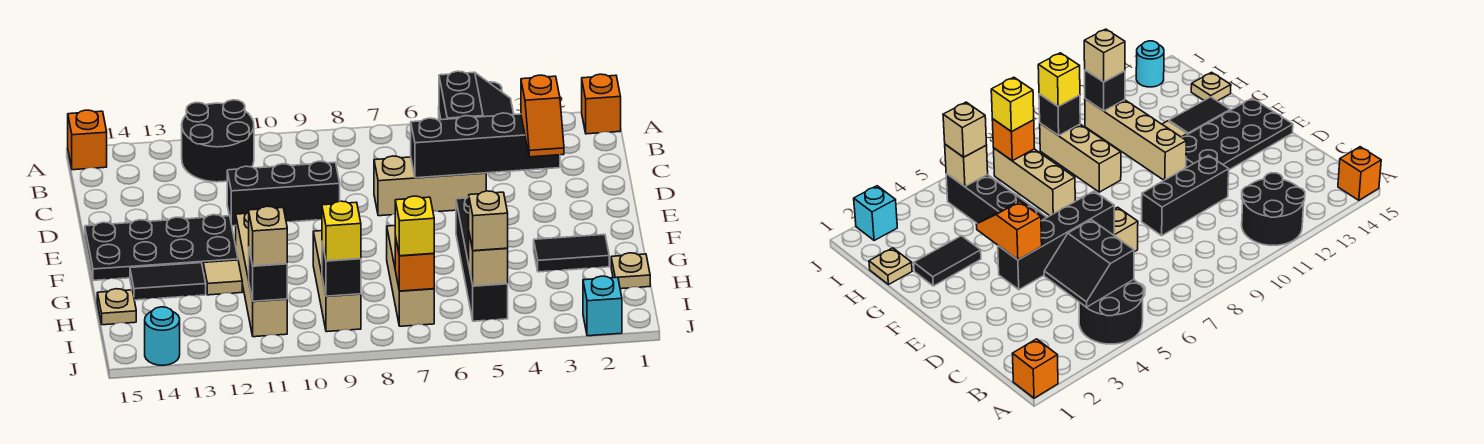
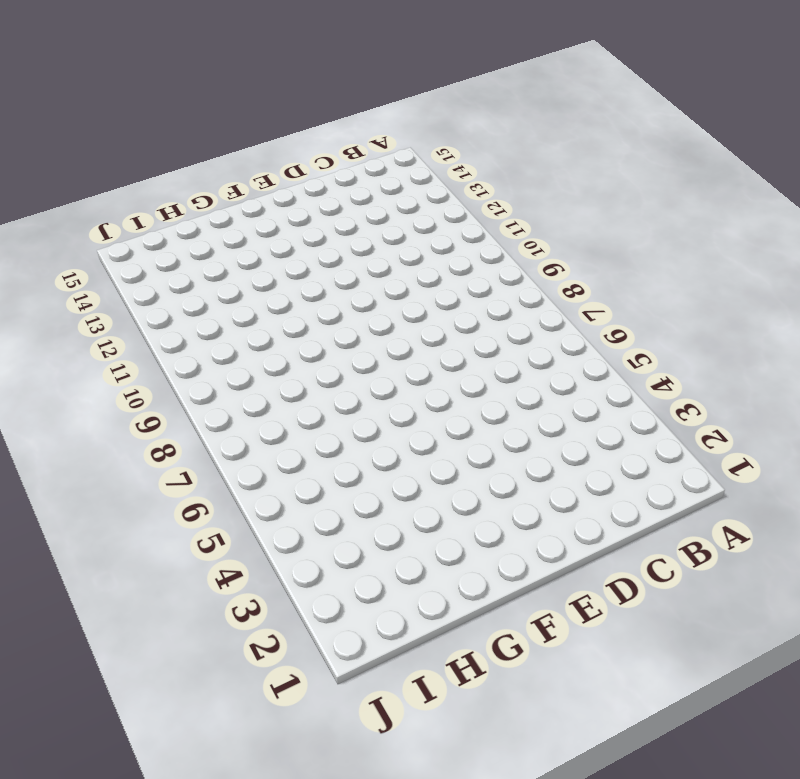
none -> orange brick A1 level 1
none -> black round brick A4:B5 level 1
none -> black round brick A11:B12 level 1

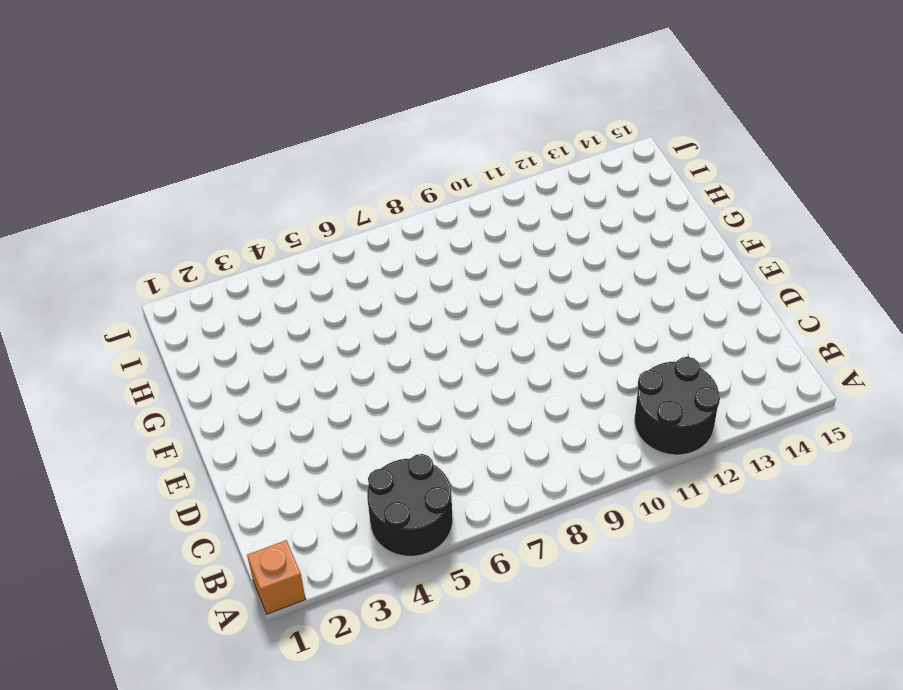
none -> orange brick A15 level 1
none -> tan brick D5:D7 level 1
none -> black brick D9:D11 level 1

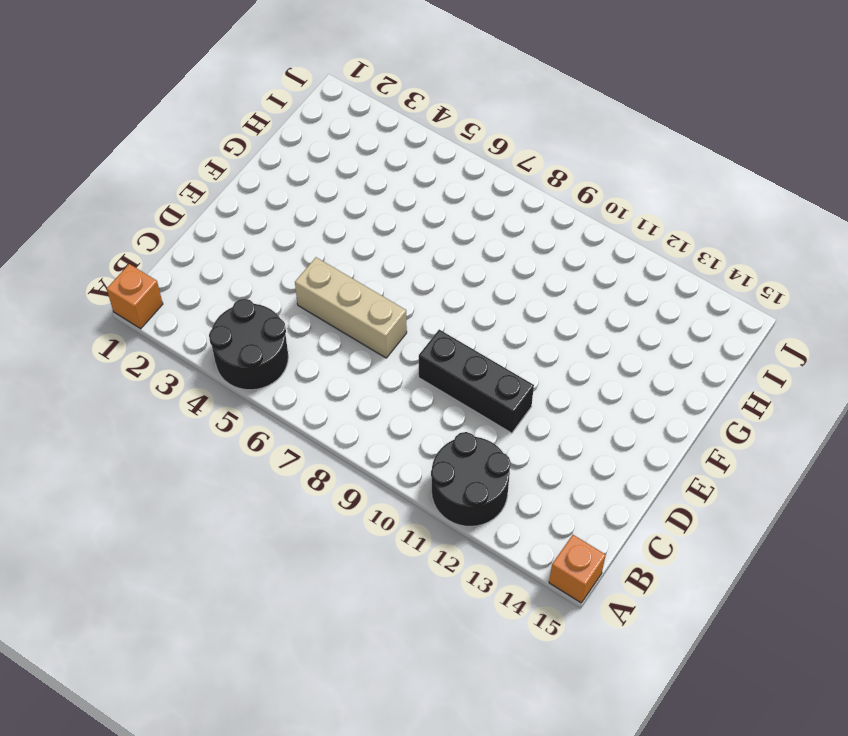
none -> black plate E12:F15 level 1
none -> black brick F5:I5 level 1
none -> tan brick F11:I11 level 1

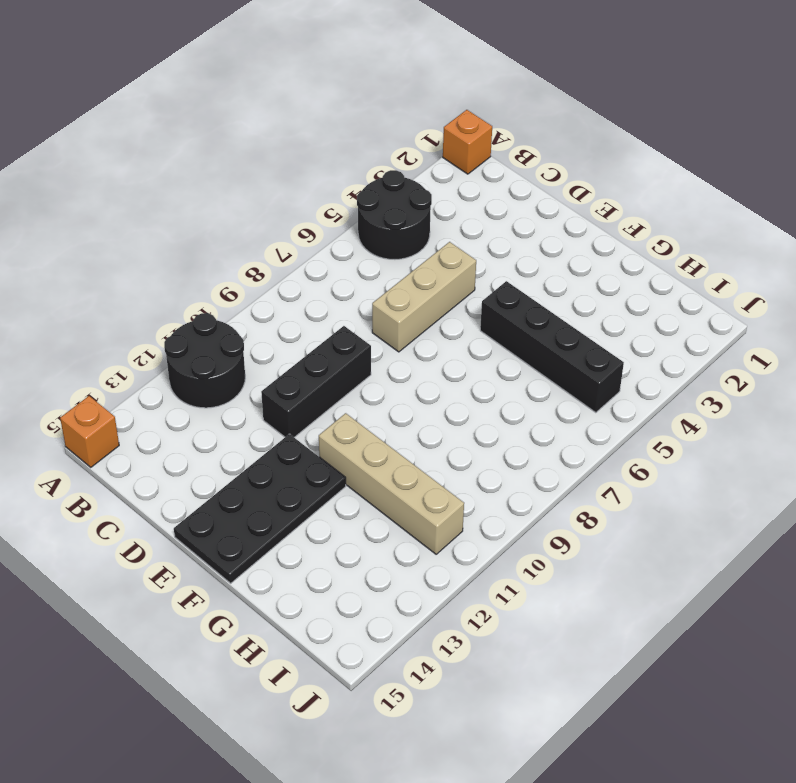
none -> black tile G2:G3 level 1
none -> tan brick G7:I7 level 1
none -> tan brick G9:I9 level 1

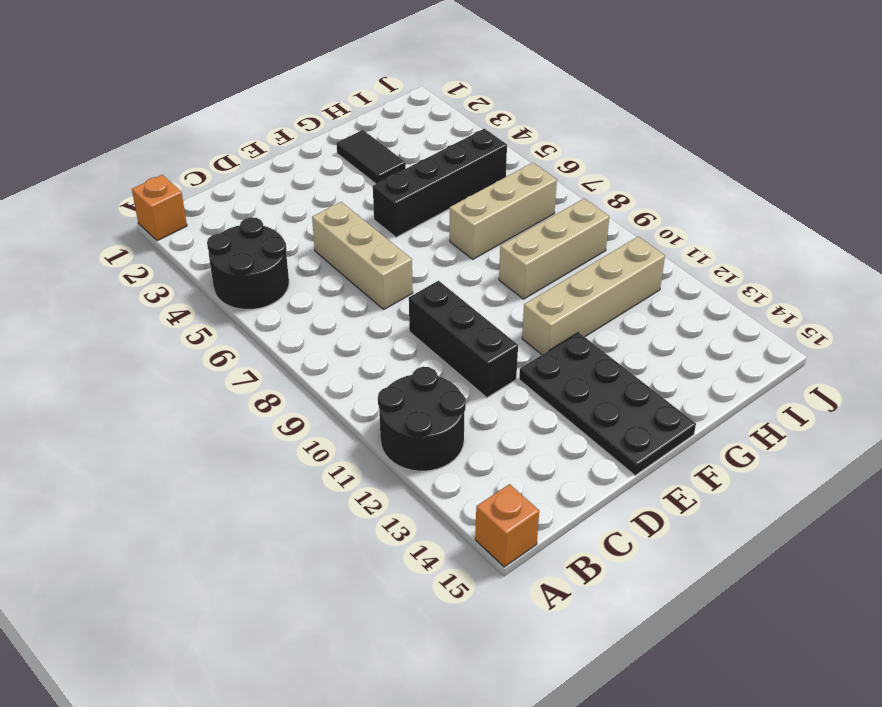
none -> tan tile G12 level 1
none -> black tile G13:G14 level 1
none -> tan plate H1 level 1

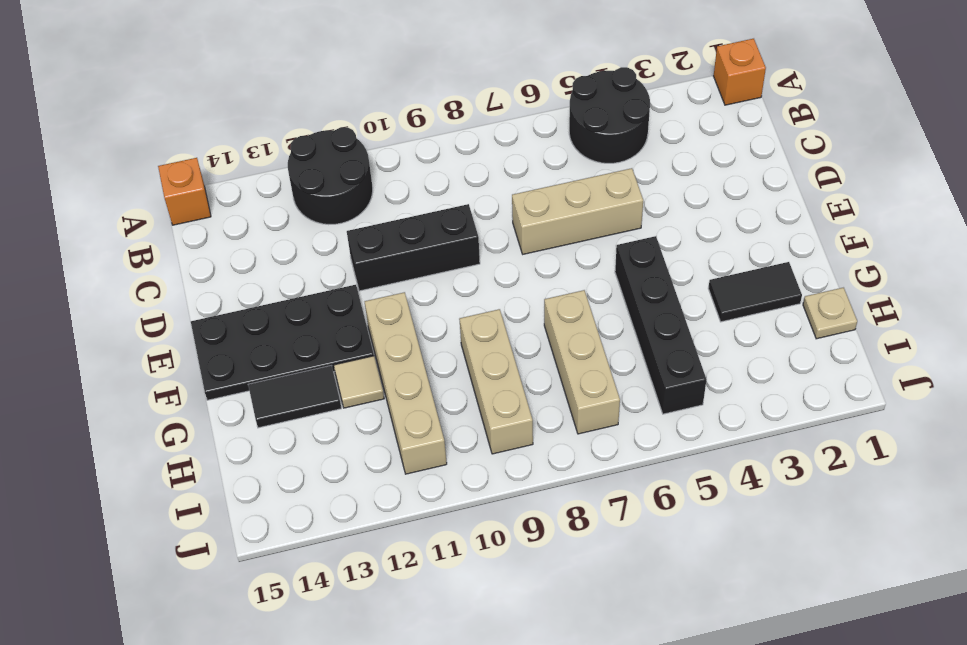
none -> tan plate H15 level 1
none -> cyan brick J2 level 1
none -> cyan round brick J14 level 1

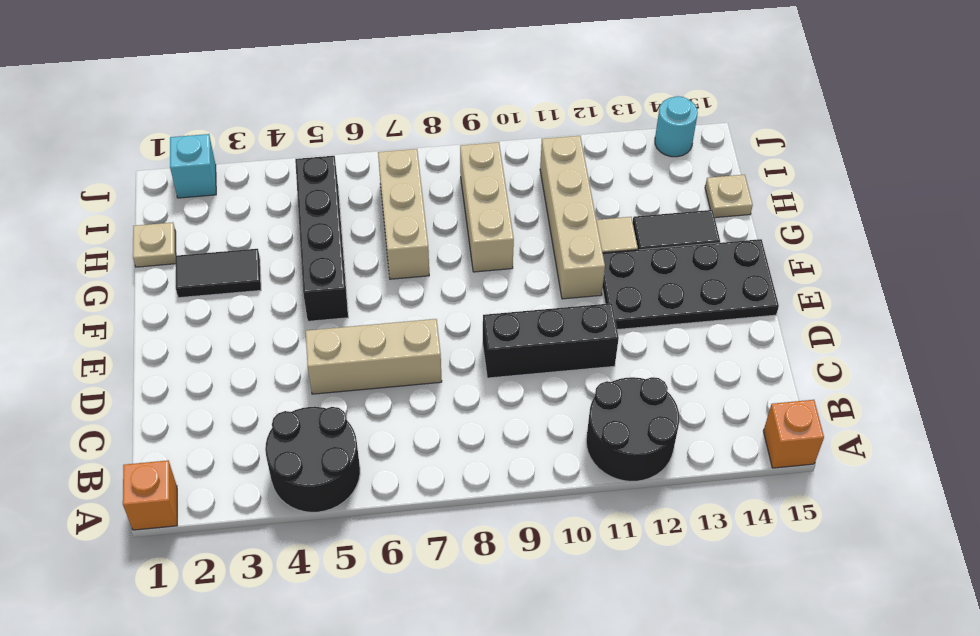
none -> black slope B4:C5 level 2 top 5
none -> black brick D3:D6 level 2
none -> tan brick I5 level 2

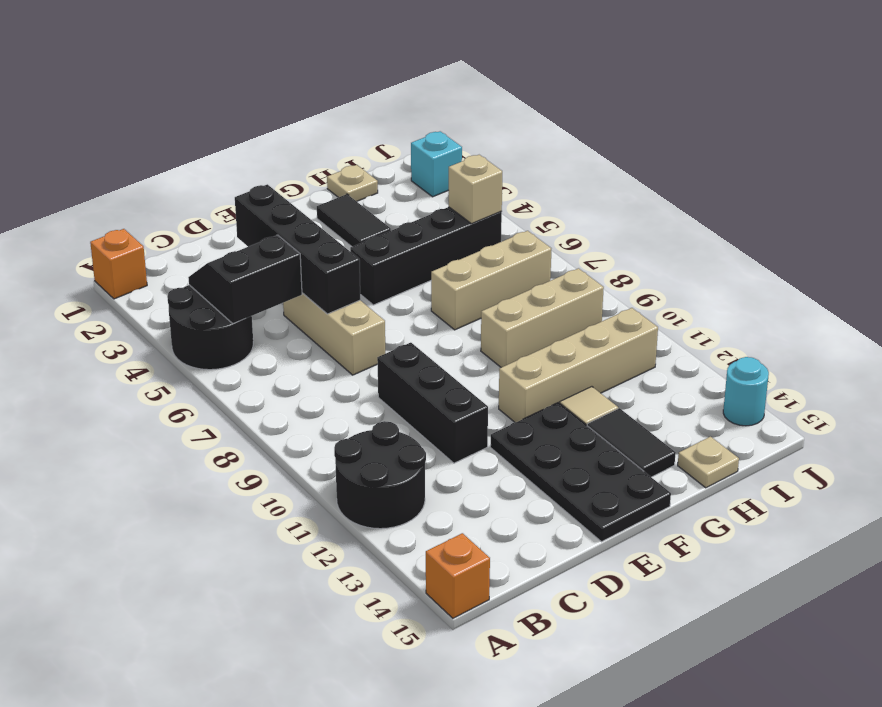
none -> orange brick I7 level 2
none -> black brick I9 level 2
none -> black brick I11 level 2

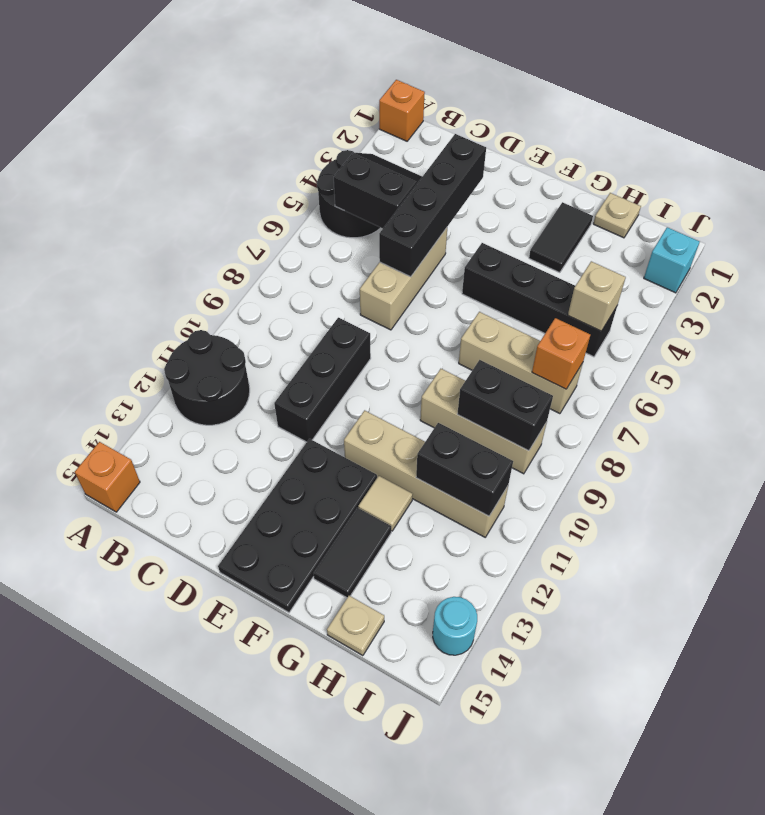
black brick H9:I9 level 2 -> black brick I9 level 2
black brick H11:I11 level 2 -> black brick I11 level 2
none -> orange slope D3:E3 level 3 top D
none -> tan brick I5 level 3
none -> yellow brick I7 level 3

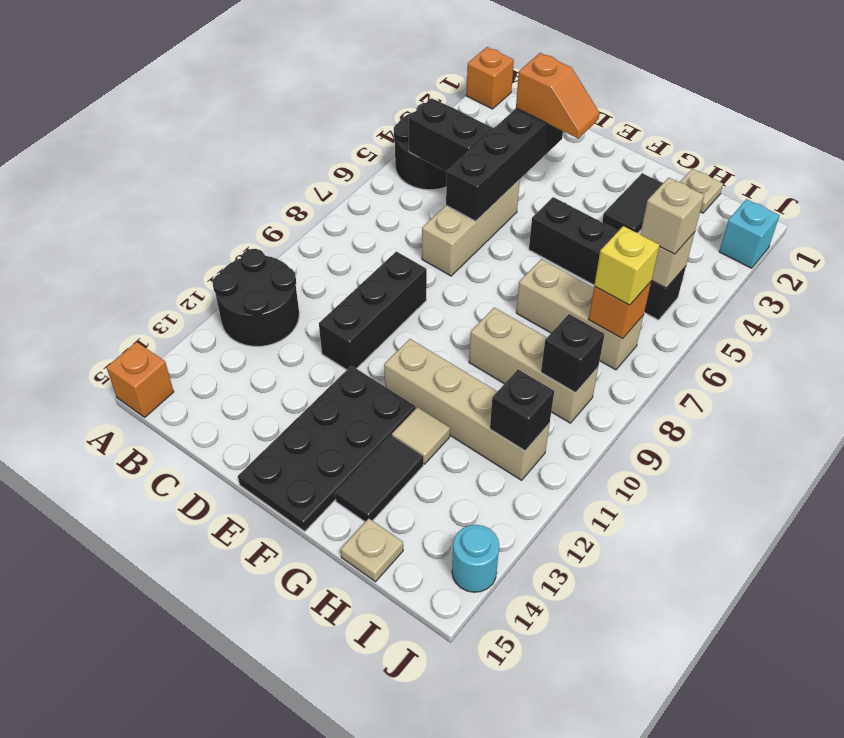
none -> yellow brick I9 level 3
none -> tan brick I11 level 3

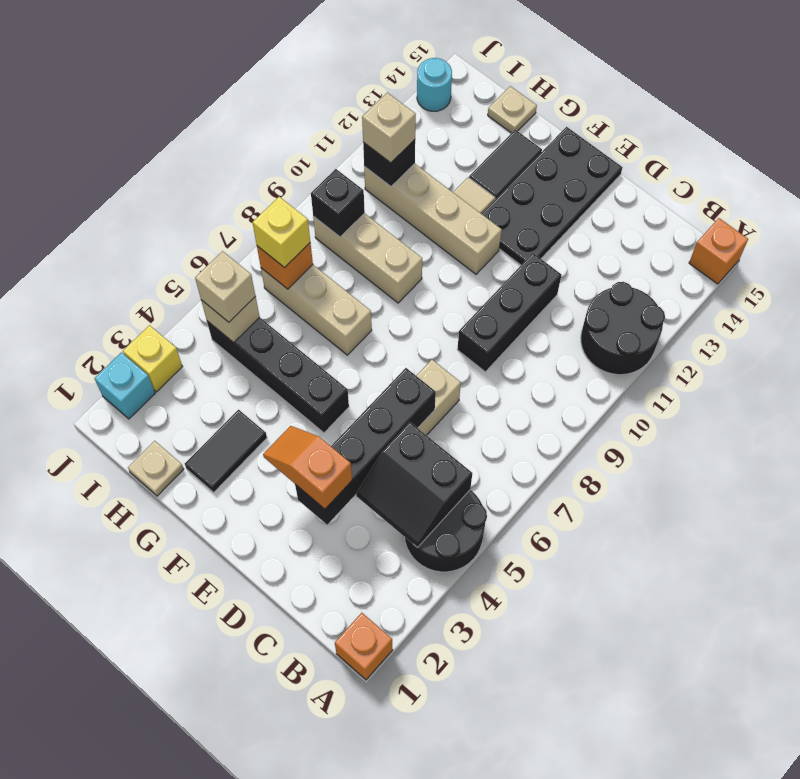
yellow brick J3 level 1 -> yellow brick I9 level 3

